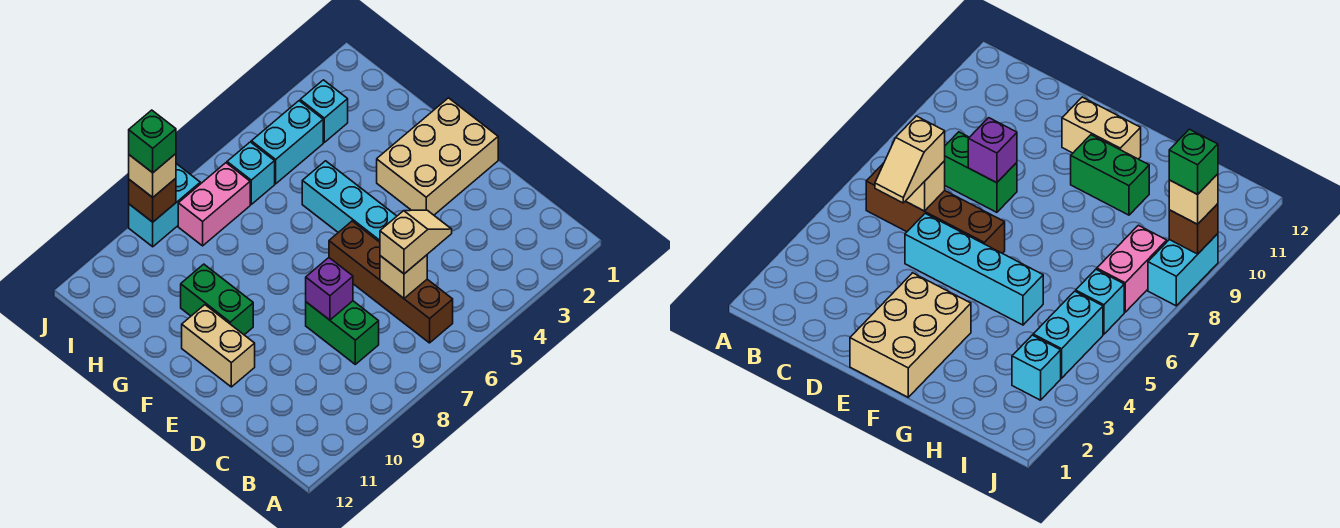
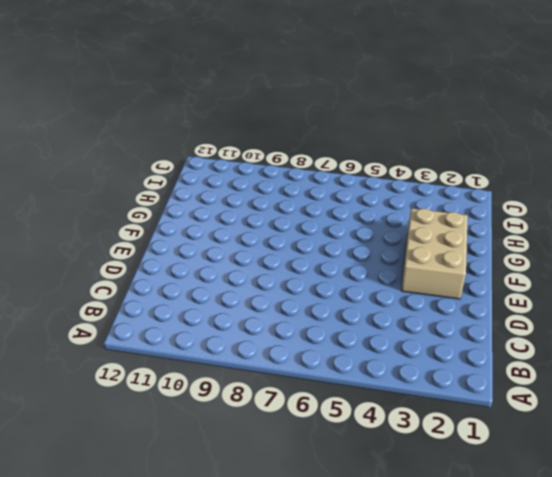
tan brick E2:G3 level 1 -> tan brick E1:F3 level 1
none -> brown brick B6:E6 level 1
none -> green brick C8:D8 level 1
none -> cyan brick D5:G5 level 1

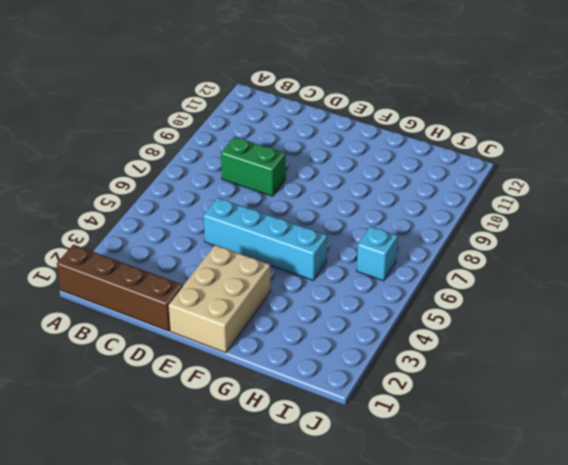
brown brick A1:D1 level 1 -> brown brick B6:E6 level 1
none -> tan brick E11:F11 level 1
none -> green brick F10:G10 level 1
none -> cyan brick I3 level 1

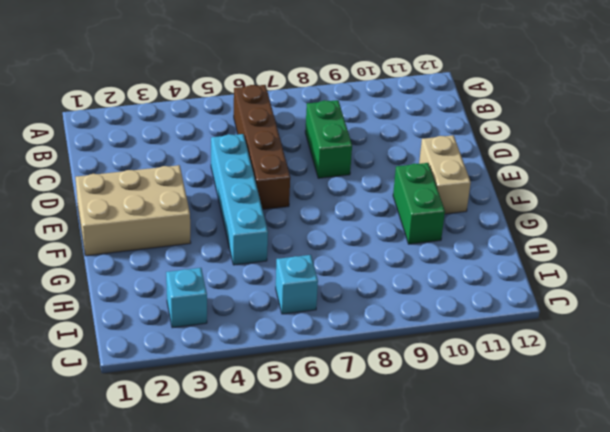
none -> cyan brick I4:I5 level 1
none -> pink brick I7:I8 level 1
none -> cyan brick J8:J9 level 1

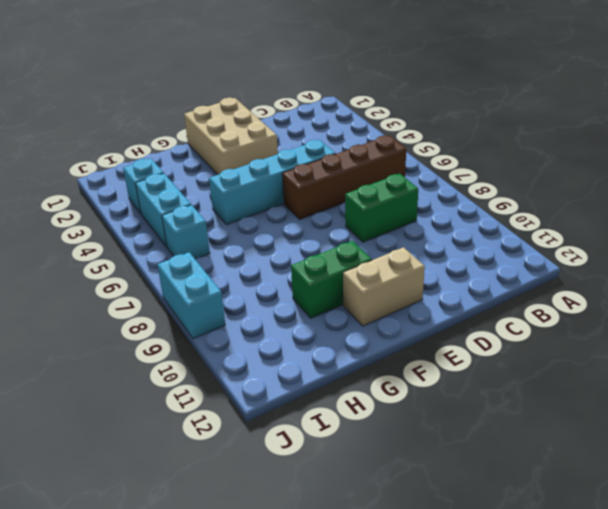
none -> pink brick I7:I8 level 1
none -> tan brick C6 level 2
none -> purple brick D8 level 2

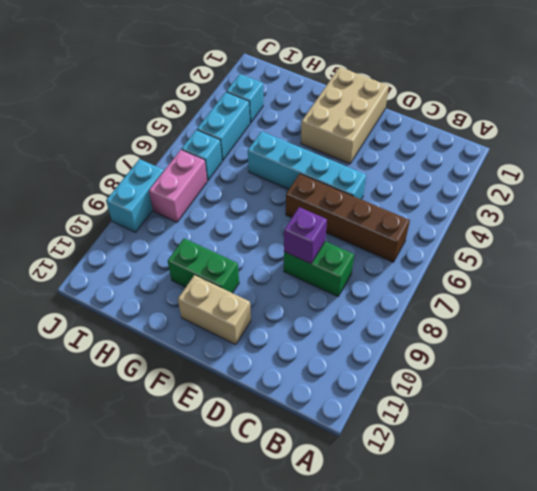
none -> tan brick C6 level 2
none -> brown brick J9 level 2
none -> tan slope C5:C6 level 3 top 6

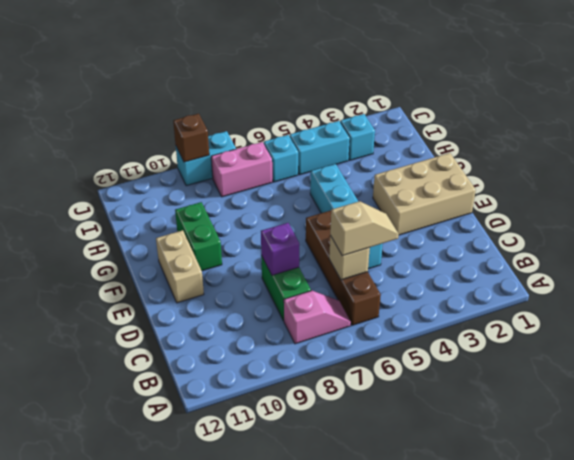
pink slope B7:B8 level 1 top 8 -> none
none -> tan brick J9 level 3
none -> green brick J9 level 4

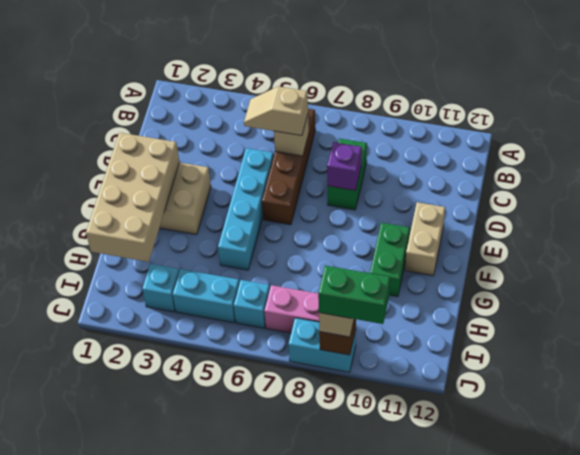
tan brick E1:H2 level 2 -> none
green brick J9:J10 level 4 -> green brick J9 level 4

